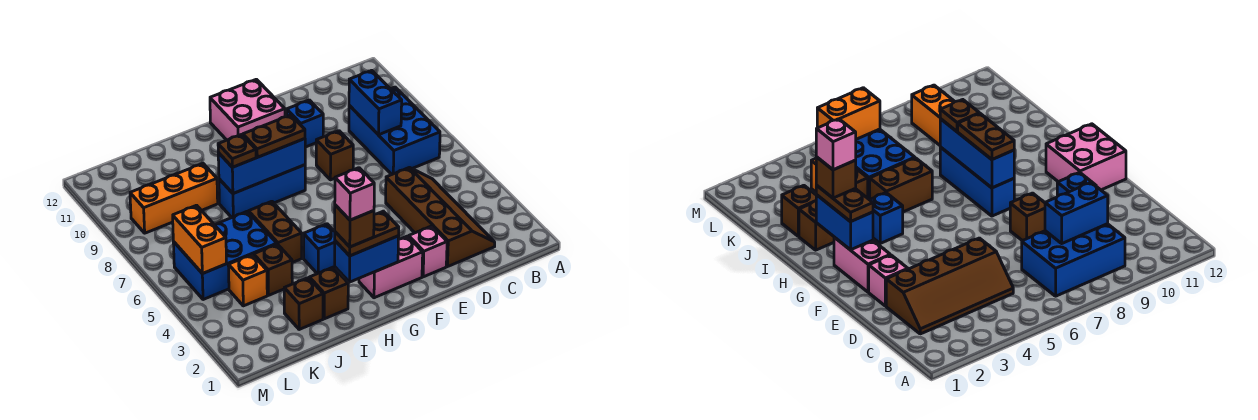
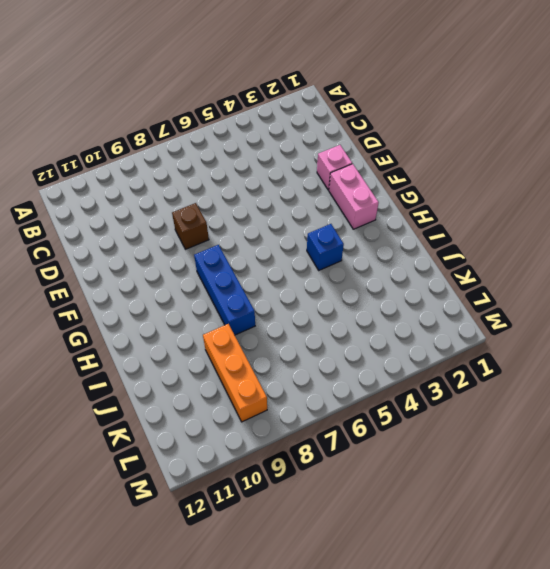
none -> blue brick B7:C9 level 1
none -> brown slope C2:D5 level 1 top D
none -> blue brick E10 level 1

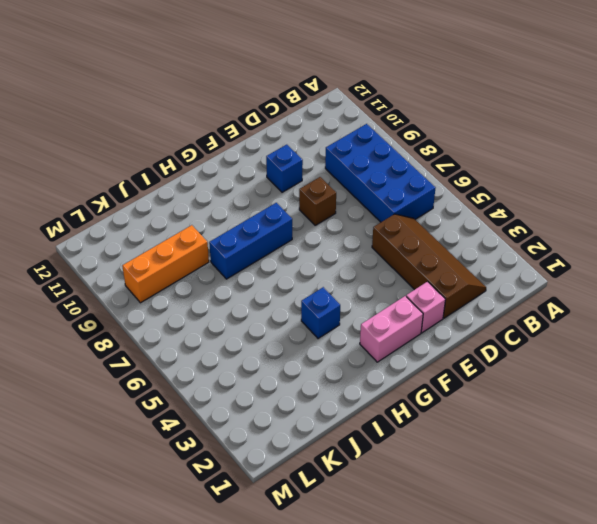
blue brick B6:C9 level 1 -> blue brick B7:C9 level 1
none -> pink brick F11:G12 level 1
none -> brown brick I2 level 1
none -> brown brick I5:I6 level 1

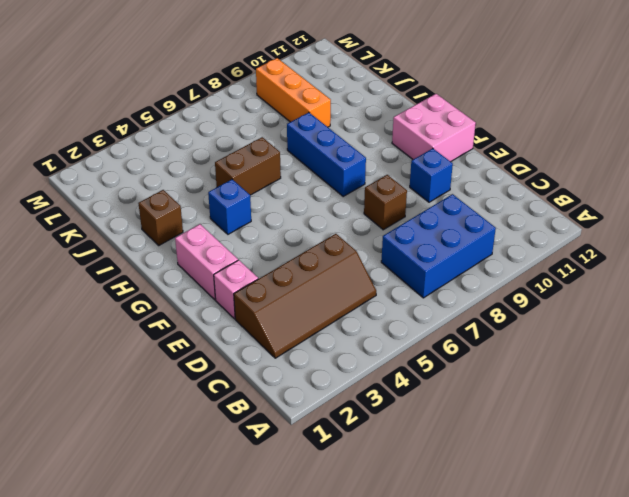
none -> brown brick J2 level 1
none -> brown brick J4 level 1
none -> blue brick J5:L6 level 1

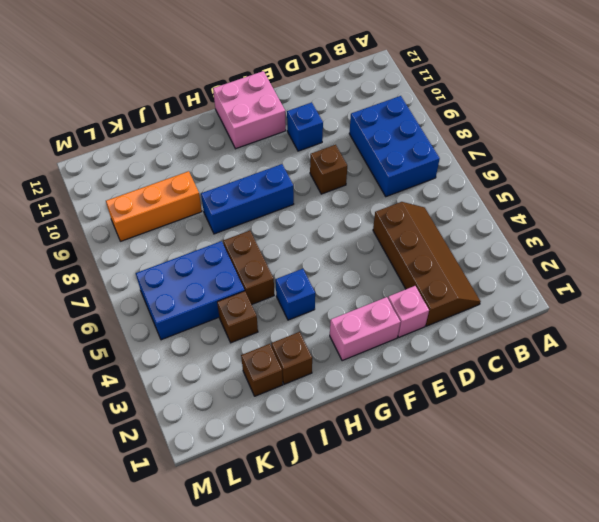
none -> orange brick K4 level 1
none -> blue brick C8:C9 level 2
none -> blue brick G2:H2 level 2

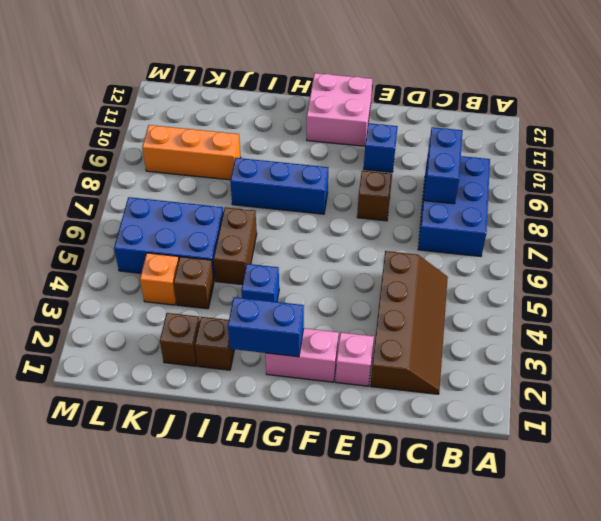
none -> blue brick G8:I8 level 2
none -> orange brick L5:L6 level 2
none -> brown plate G2:H2 level 3

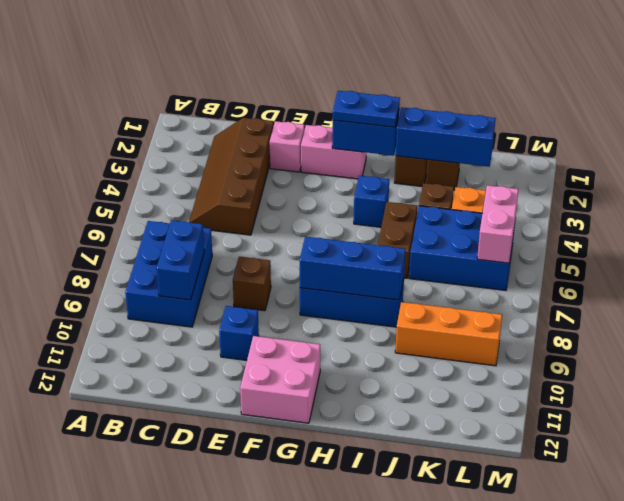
blue plate G2:H2 level 3 -> brown plate G2:H2 level 3
blue brick I2:K2 level 2 -> none
pink brick L5:L6 level 2 -> orange brick L5:L6 level 2
none -> brown plate G8:H8 level 3
none -> brown plate I8 level 3
none -> brown brick H2 level 4

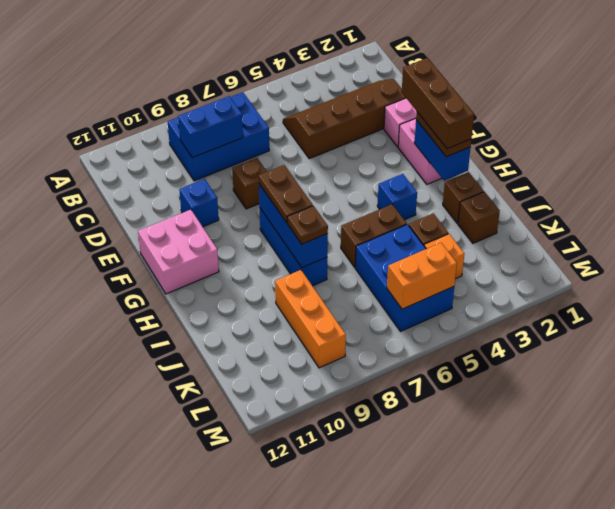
brown brick F2:H2 level 4 -> brown brick H2 level 4
none -> pink brick H2 level 5

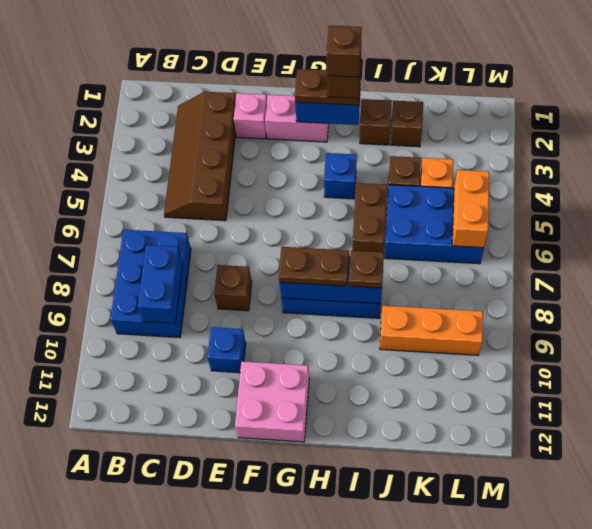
brown brick H2 level 5 -> pink brick H2 level 5

